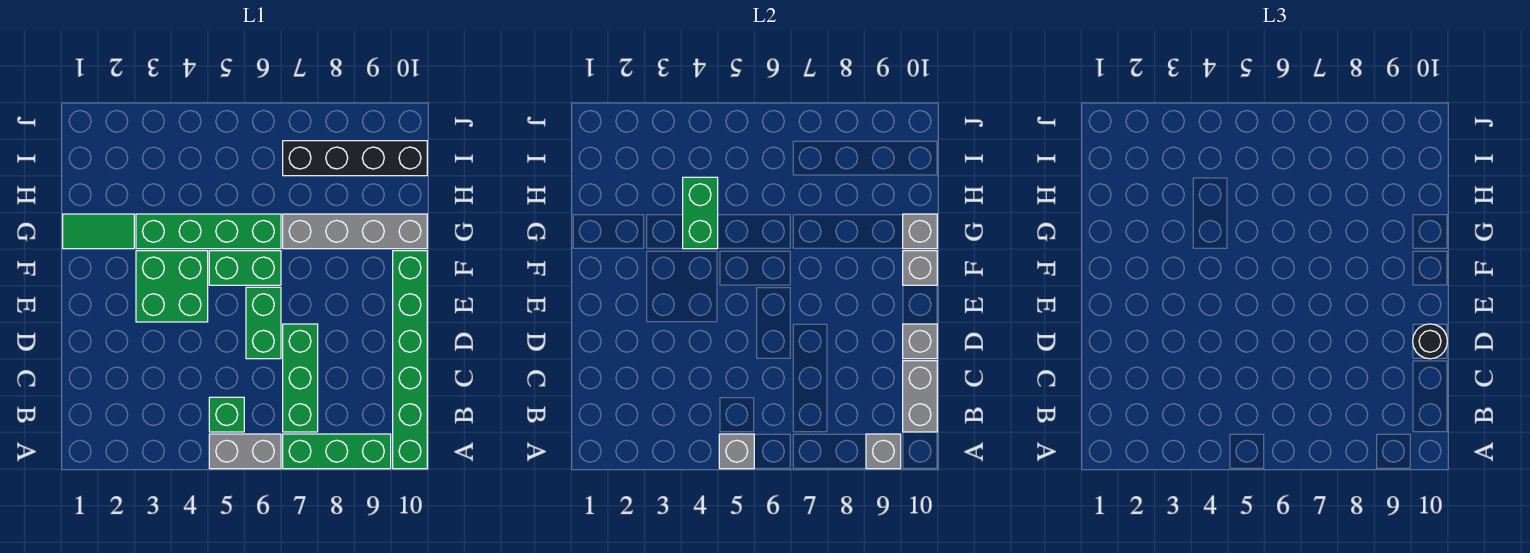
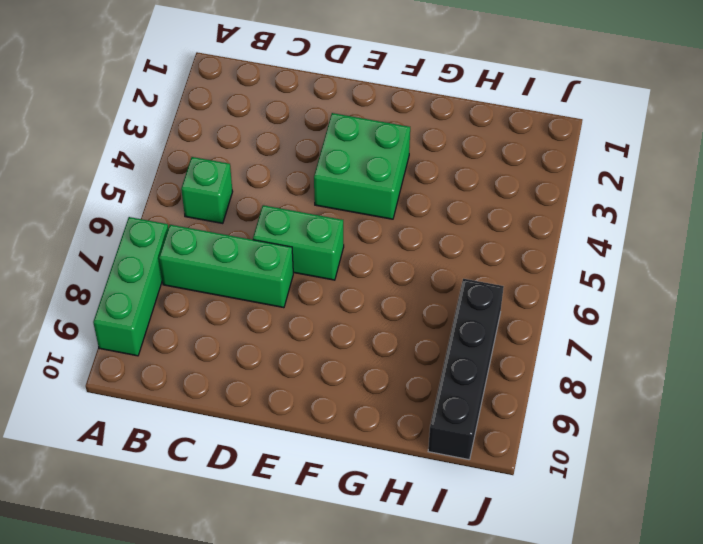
none -> grey brick A5:A6 level 1
none -> green brick A10:F10 level 1
none -> green brick F5:F6 level 1

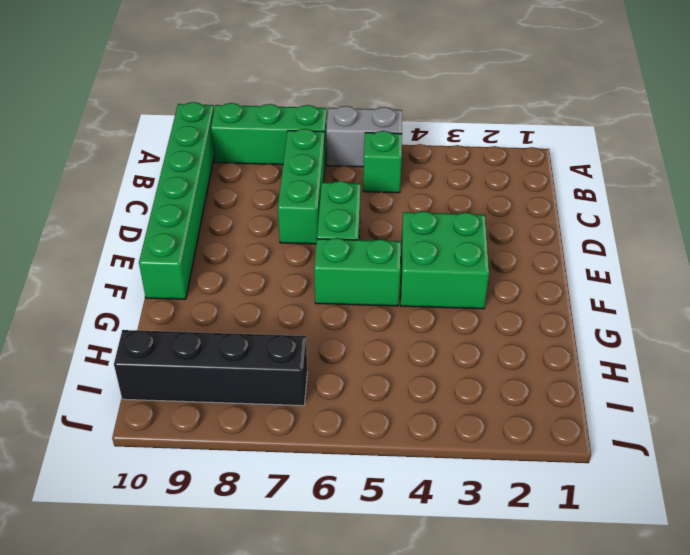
none -> green tile G1:G2 level 1
none -> green brick G3:G6 level 1
none -> grey brick G7:G10 level 1

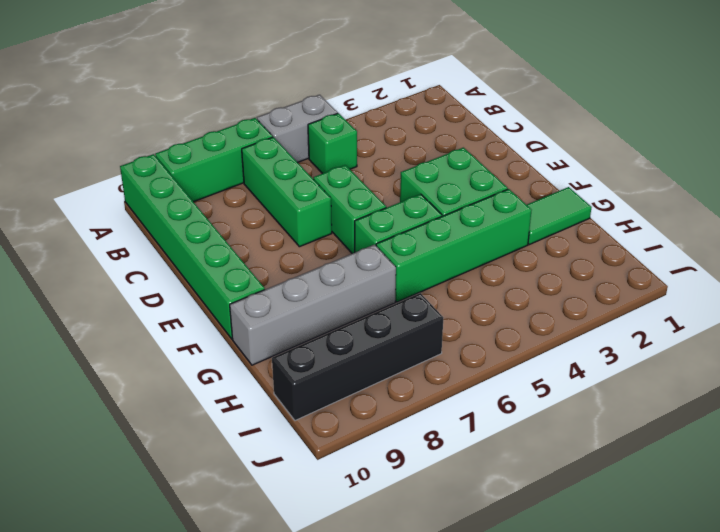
none -> grey brick A5 level 2
none -> grey brick A9 level 2
none -> grey brick B10:C10 level 2

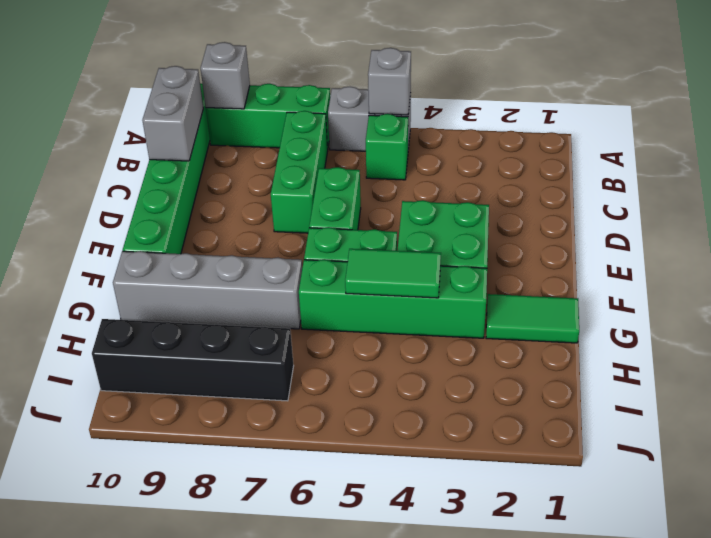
green tile G4:G5 level 2 -> green brick G4:H4 level 2
none -> grey brick D10 level 2
none -> grey brick F10 level 2
none -> grey brick G10 level 2

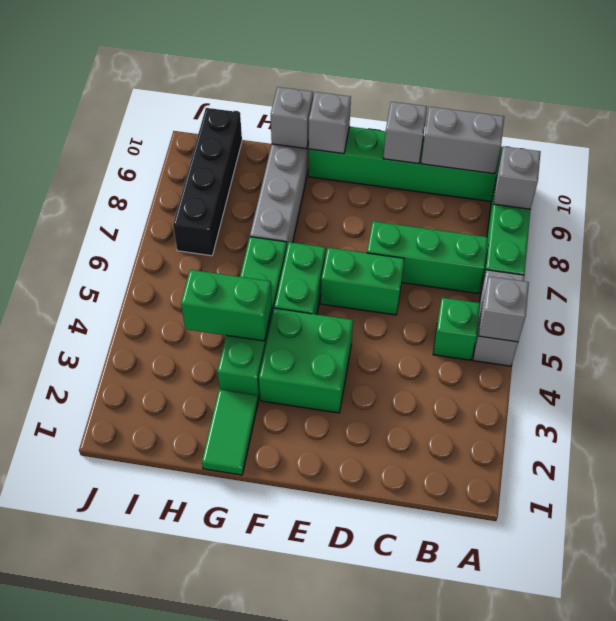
none -> black round brick D10 level 3

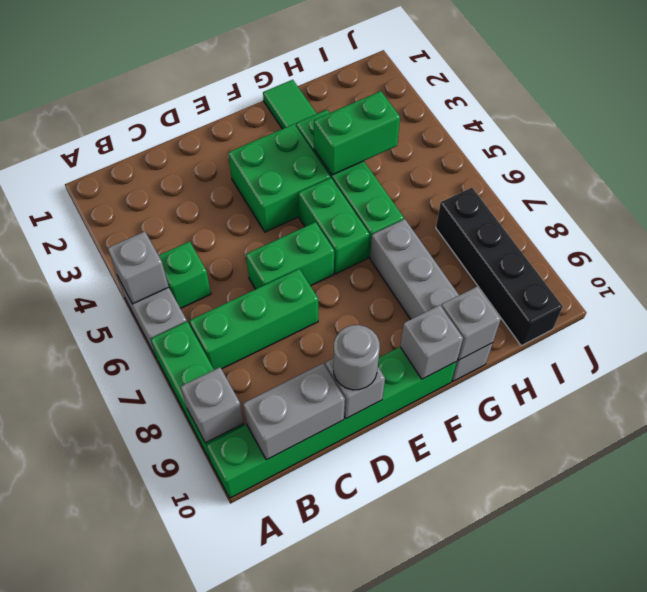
grey round brick D10 level 3 -> black round brick D10 level 3

